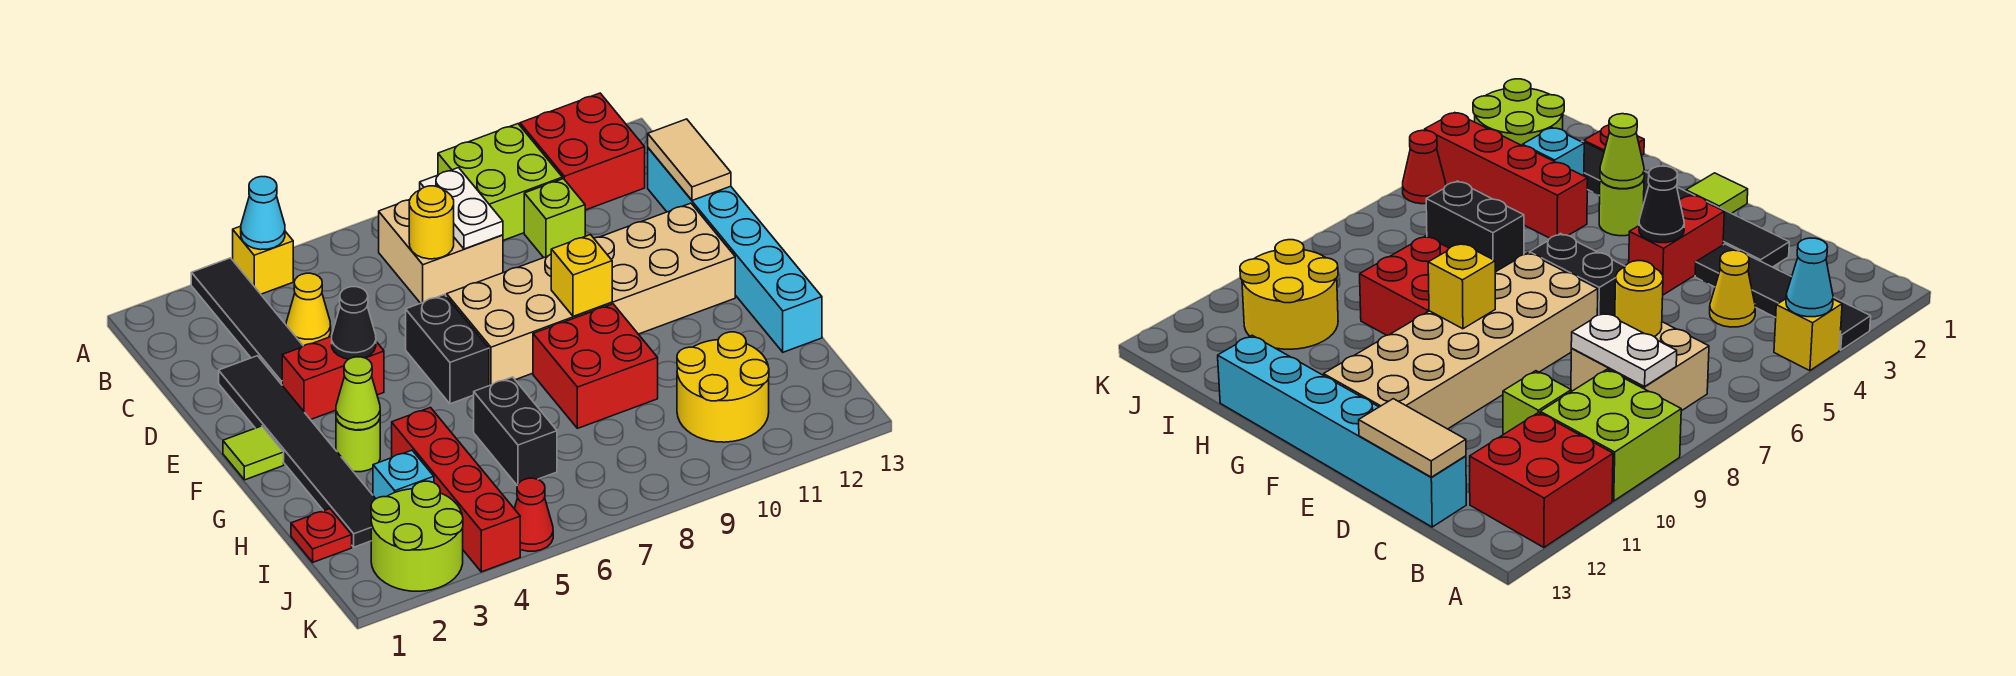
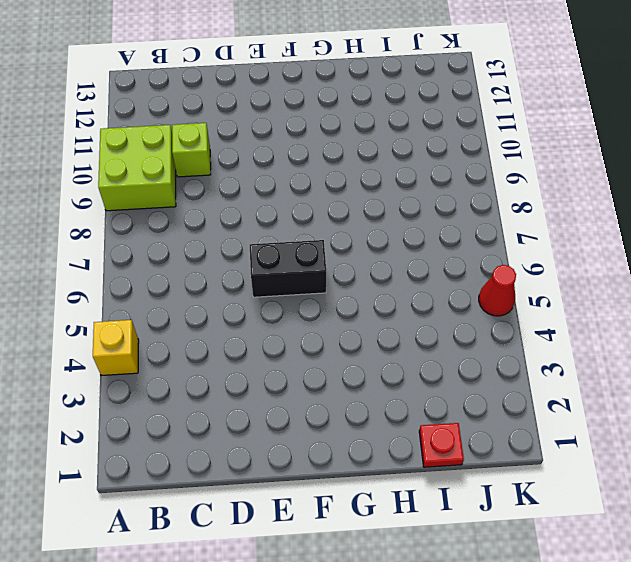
none -> black tile A3:D3 level 1
none -> red brick A11:B12 level 1
none -> tan brick B7:C8 level 1

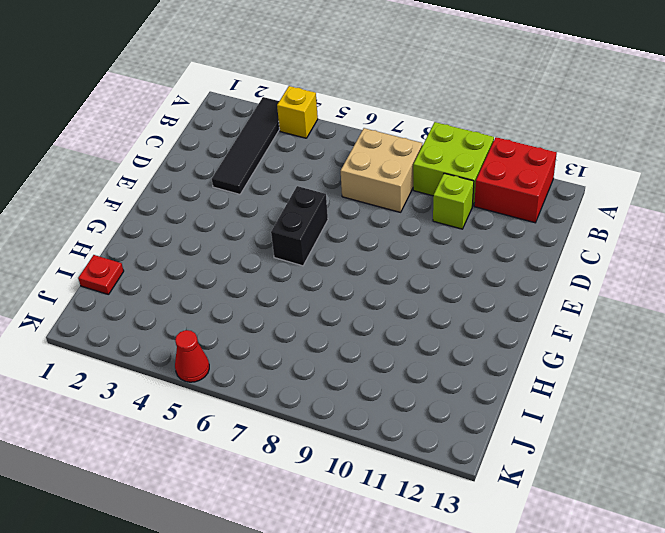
none -> yellow cone C4 level 1
none -> cyan brick C13:H13 level 1
none -> black tile D2:I2 level 1

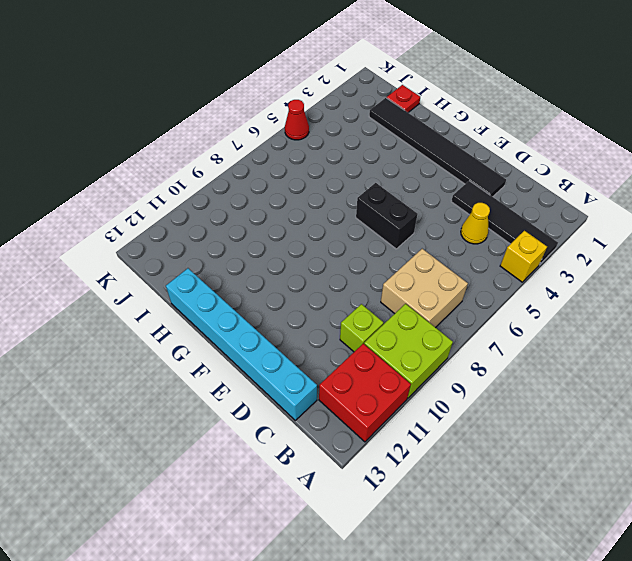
none -> red brick E3:E4 level 1
none -> tan brick E7:F12 level 1
none -> lime tile F1 level 1

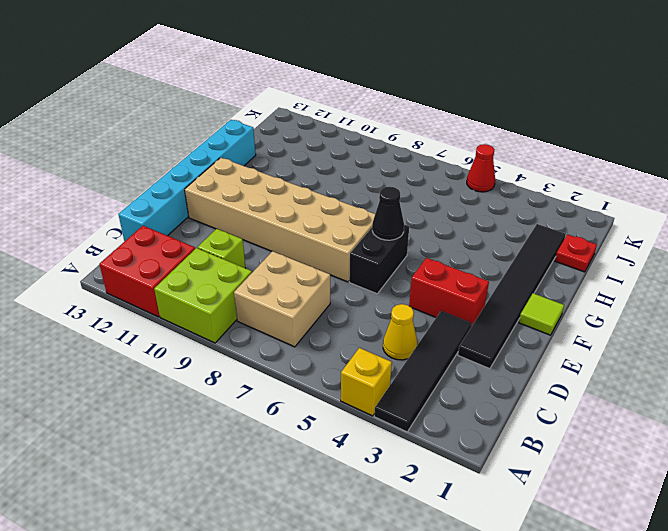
black cone F6 level 2 -> black cone E4 level 2
none -> lime round brick G3 level 1
none -> red brick G8:H9 level 1
none -> red brick H4:K4 level 1

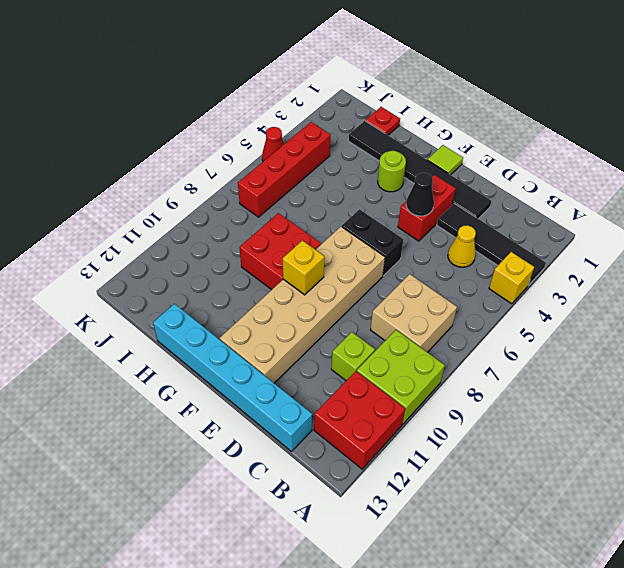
red brick J4:J7 level 1 -> red brick H4:K4 level 1
none -> black brick H6:I6 level 1
none -> cyan brick I3 level 1
none -> yellow round brick I10:J11 level 1

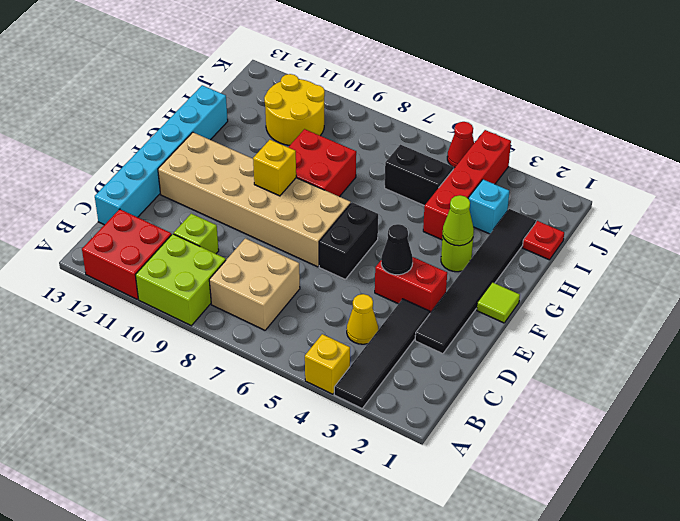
black brick I5:I6 level 1 -> black brick H6:I6 level 1
none -> lime round brick J2:K3 level 1
none -> cyan cone A4 level 2
none -> white plate B8:C8 level 2

